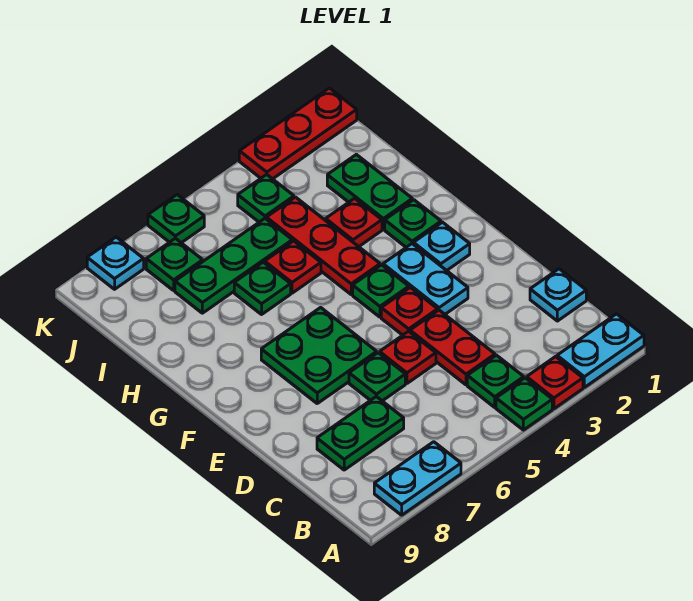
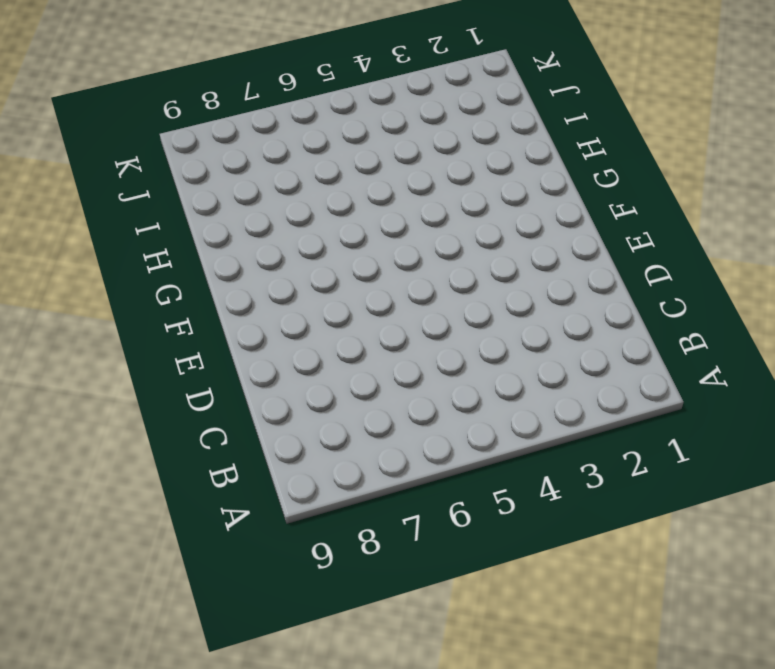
none -> cyan plate A1:A2 level 1
none -> red plate A3 level 1
none -> green plate A4 level 1

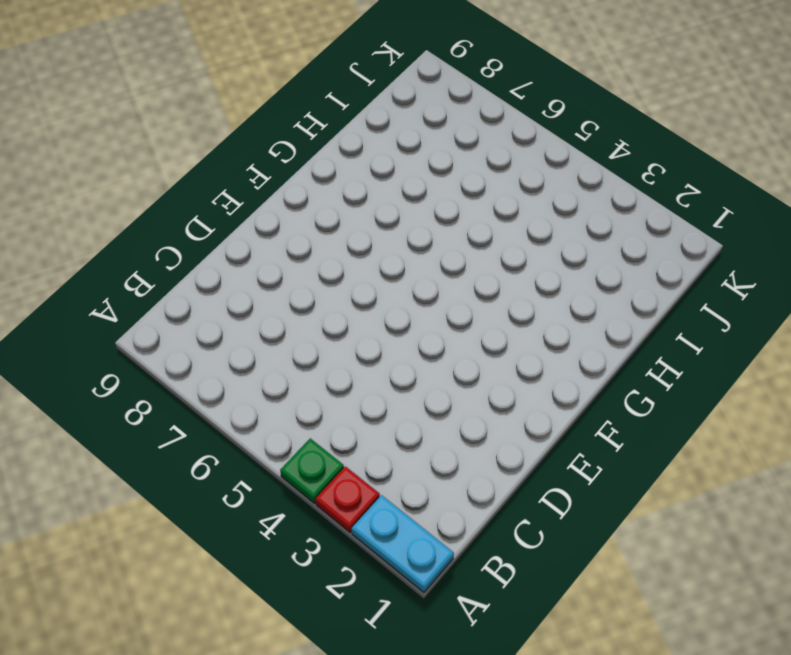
none -> cyan plate A7:A8 level 1
none -> green plate B4 level 1
none -> cyan plate C1 level 1

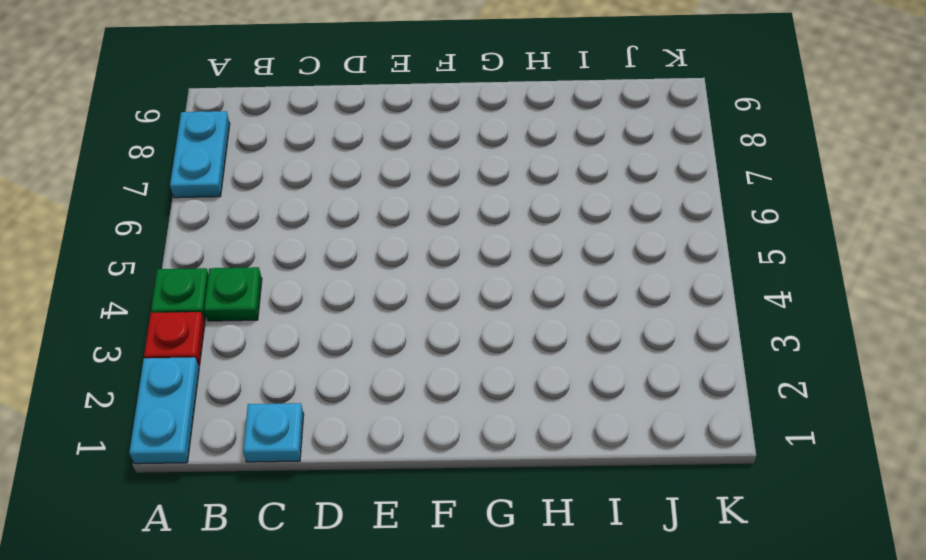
none -> red plate C4:D4 level 1
none -> green plate C7:C8 level 1
none -> red plate D5 level 1

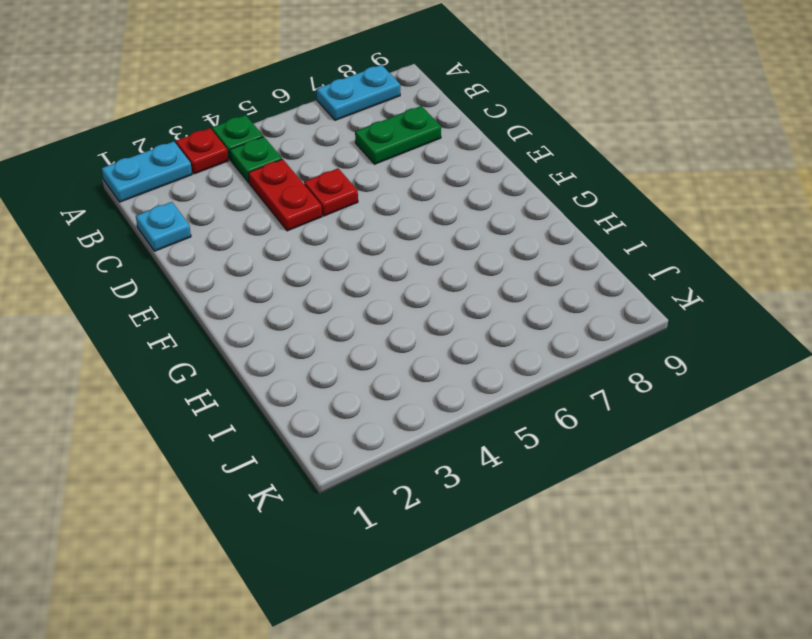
none -> green plate D6 level 1
none -> cyan plate E3:F3 level 1
none -> red plate E4 level 1

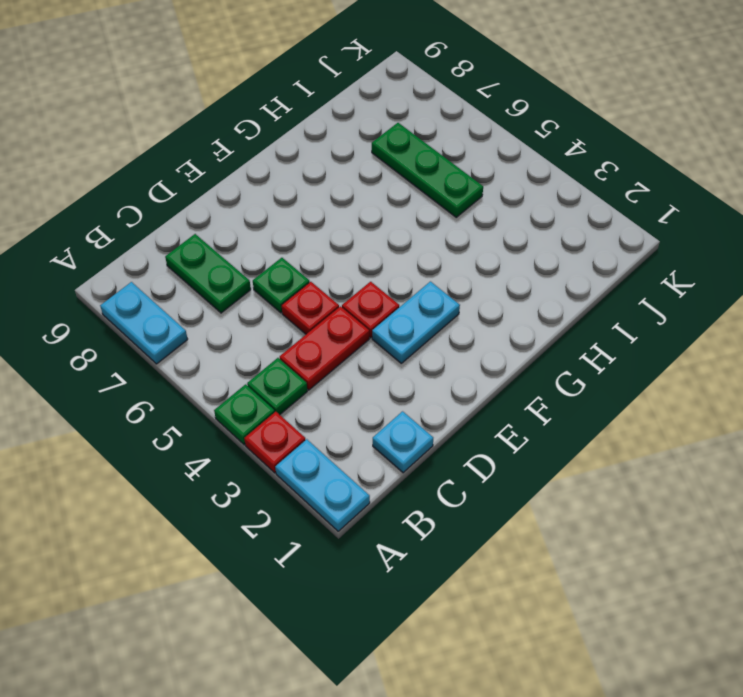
none -> green plate E6:F7 level 1
none -> cyan plate F2 level 1
none -> green plate F4 level 1

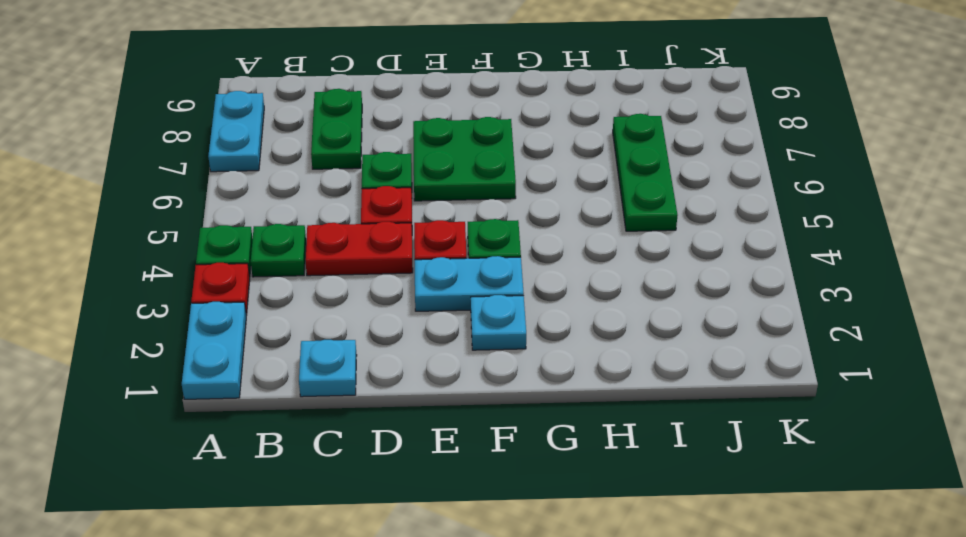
none -> green plate G2 level 1
none -> red plate G4:I4 level 1
none -> green plate H2:I2 level 1

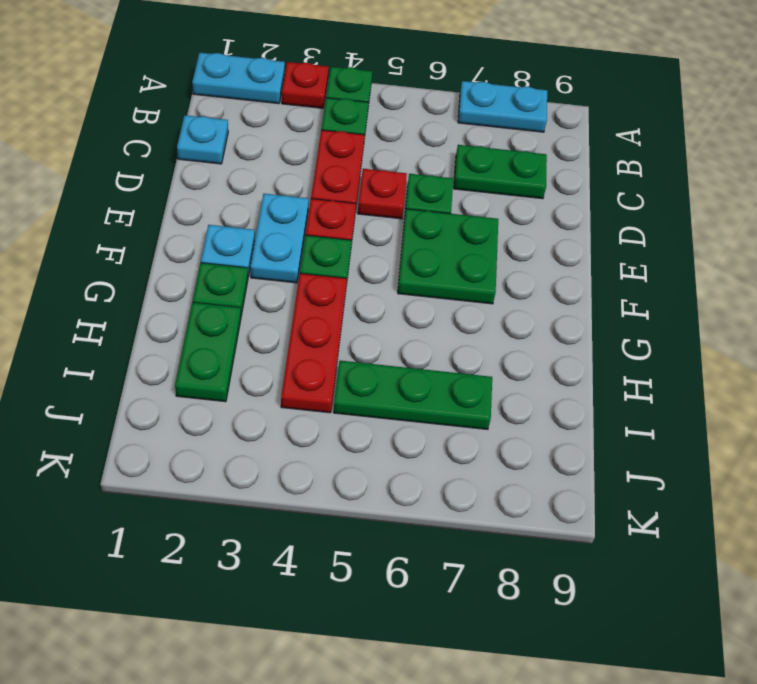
none -> red plate H3 level 1
none -> red plate H5 level 1
none -> green plate H6 level 1

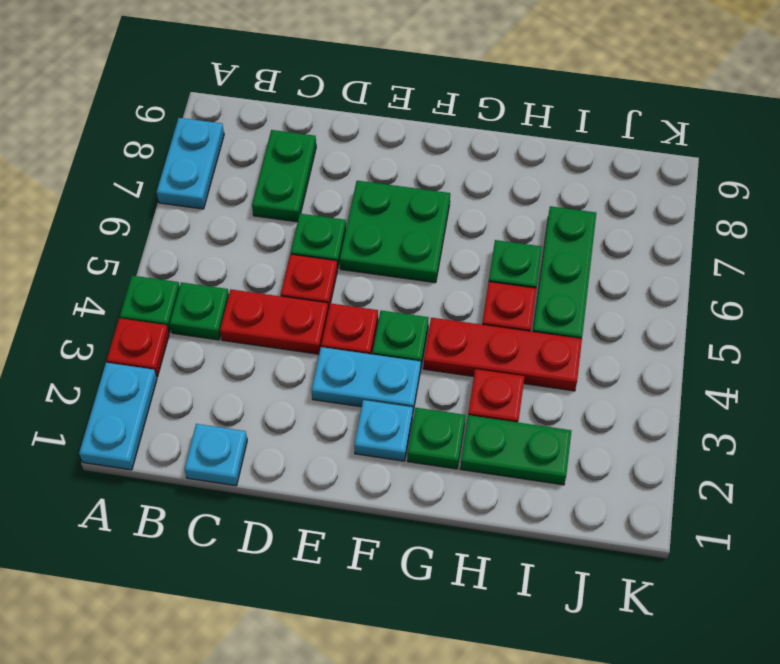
none -> green plate J4 level 1
none -> green plate J7 level 1
none -> red plate K1:K3 level 1

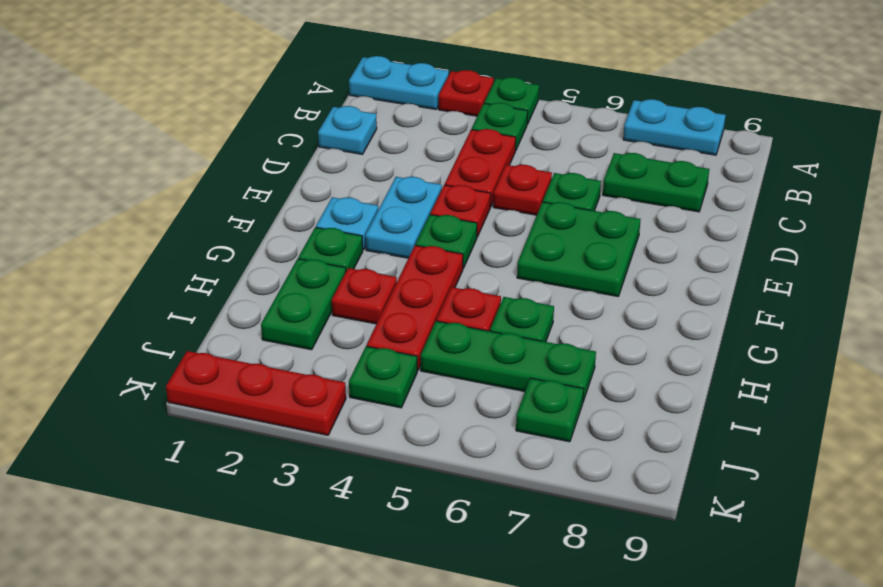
none -> green plate K6 level 1
none -> cyan plate K8 level 1

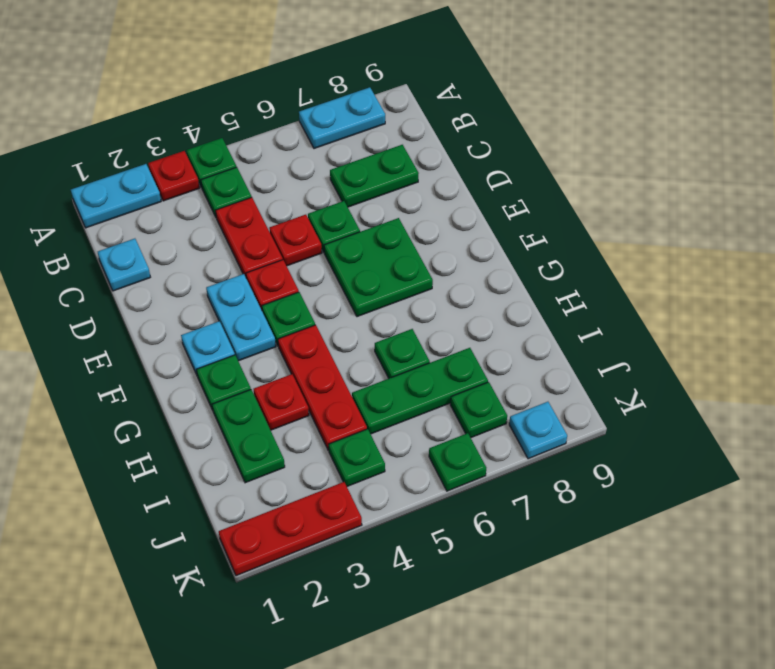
none -> red plate H5 level 1

